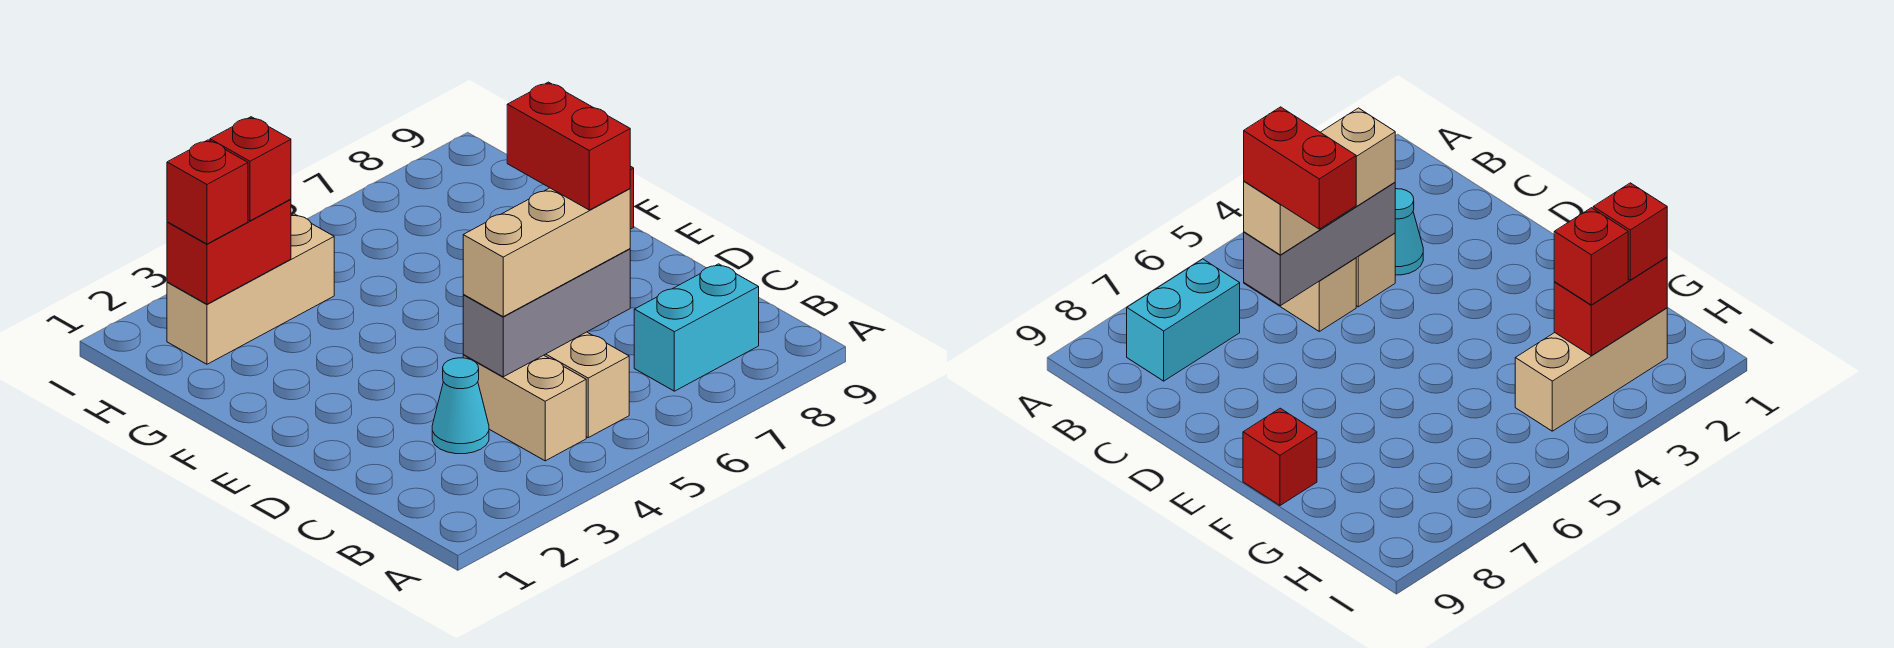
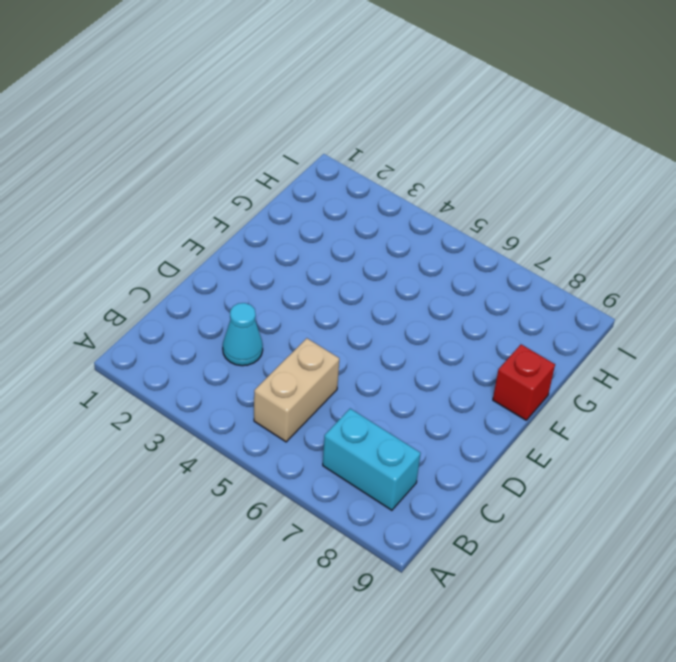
none -> tan brick B4:C4 level 1
none -> tan brick H2:H4 level 1
none -> grey brick C4:C6 level 2

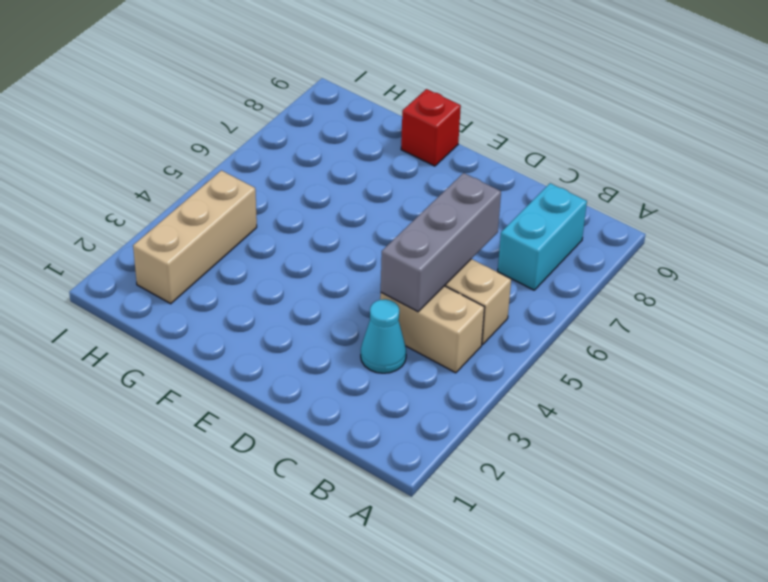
none -> red brick H2:H3 level 2
none -> tan brick C4:C6 level 3
none -> red brick H2 level 3

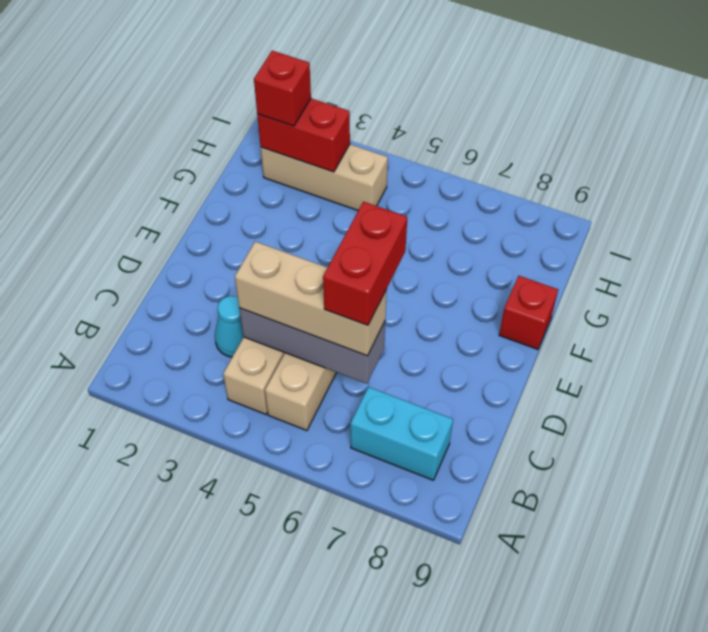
none -> red brick H3 level 3

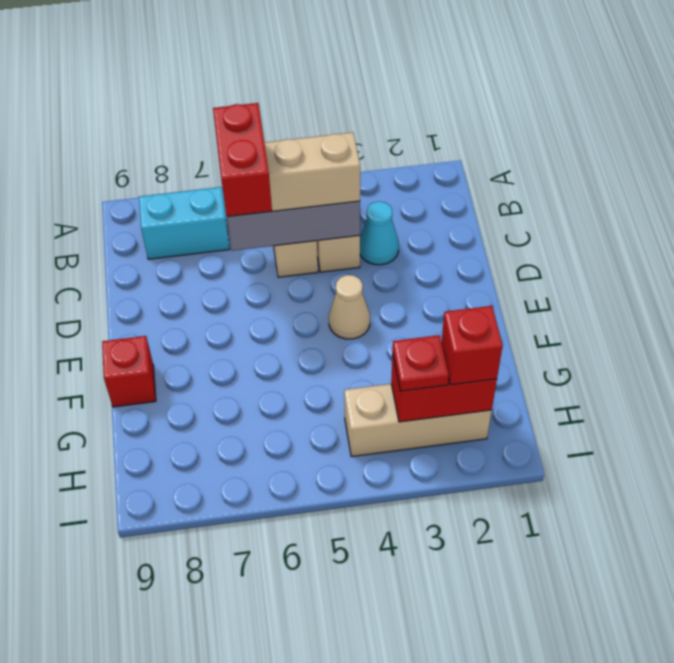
tan cone E4 level 1 -> none
red plate H3 level 3 -> red brick H3 level 3

